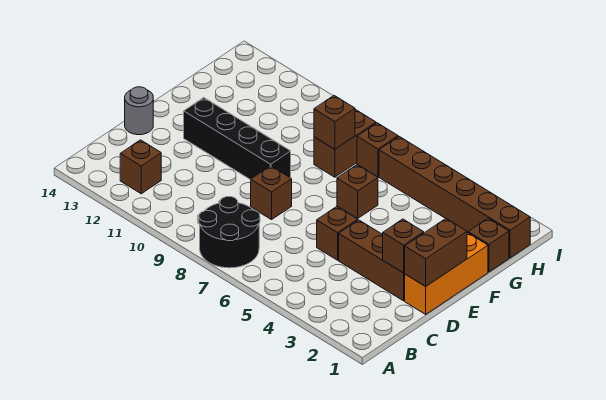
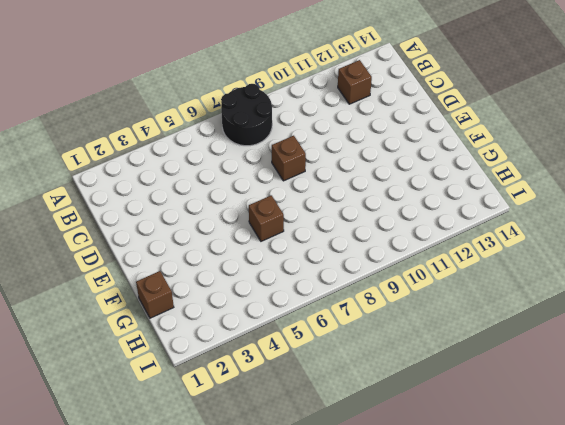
none -> orange brick D1:F1 level 1
none -> brown brick D2:D4 level 1
none -> brown brick D5 level 1

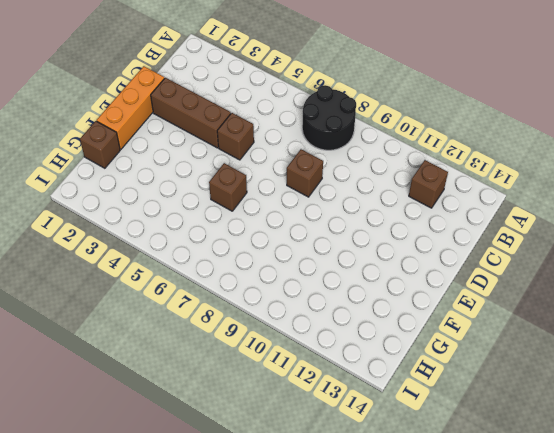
none -> grey round brick D14 level 1
none -> black brick E9:E12 level 1
none -> brown brick G8:H8 level 1

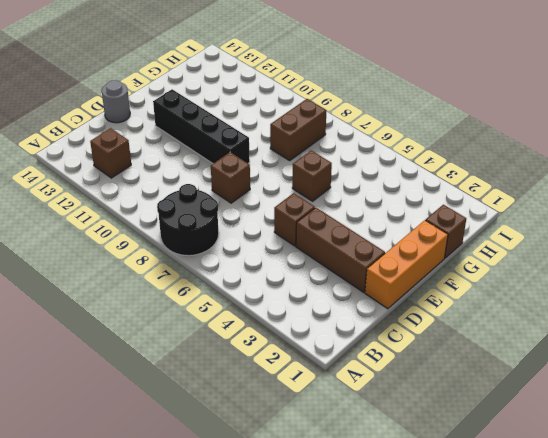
none -> brown brick H1:H6 level 1
none -> brown brick H7 level 1
none -> brown brick D1:E1 level 2

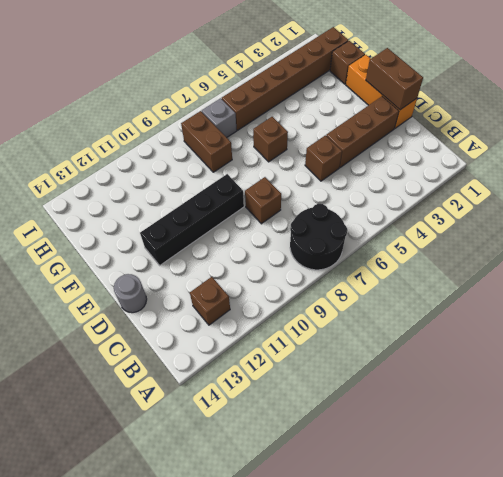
grey brick H7 level 1 -> brown brick H7 level 1
none -> brown brick D2 level 2
none -> brown brick G8 level 2

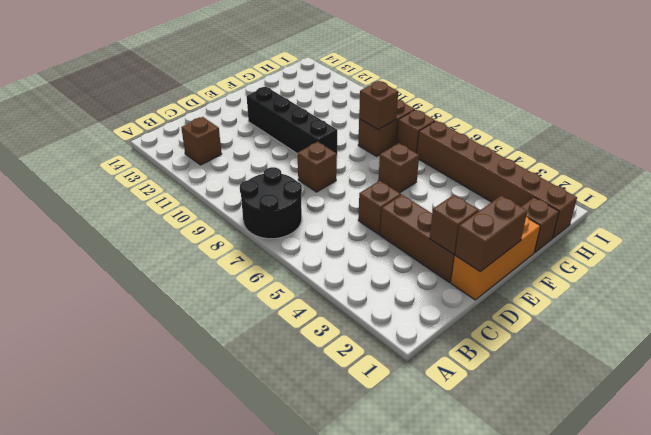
none -> grey round brick D14 level 1

